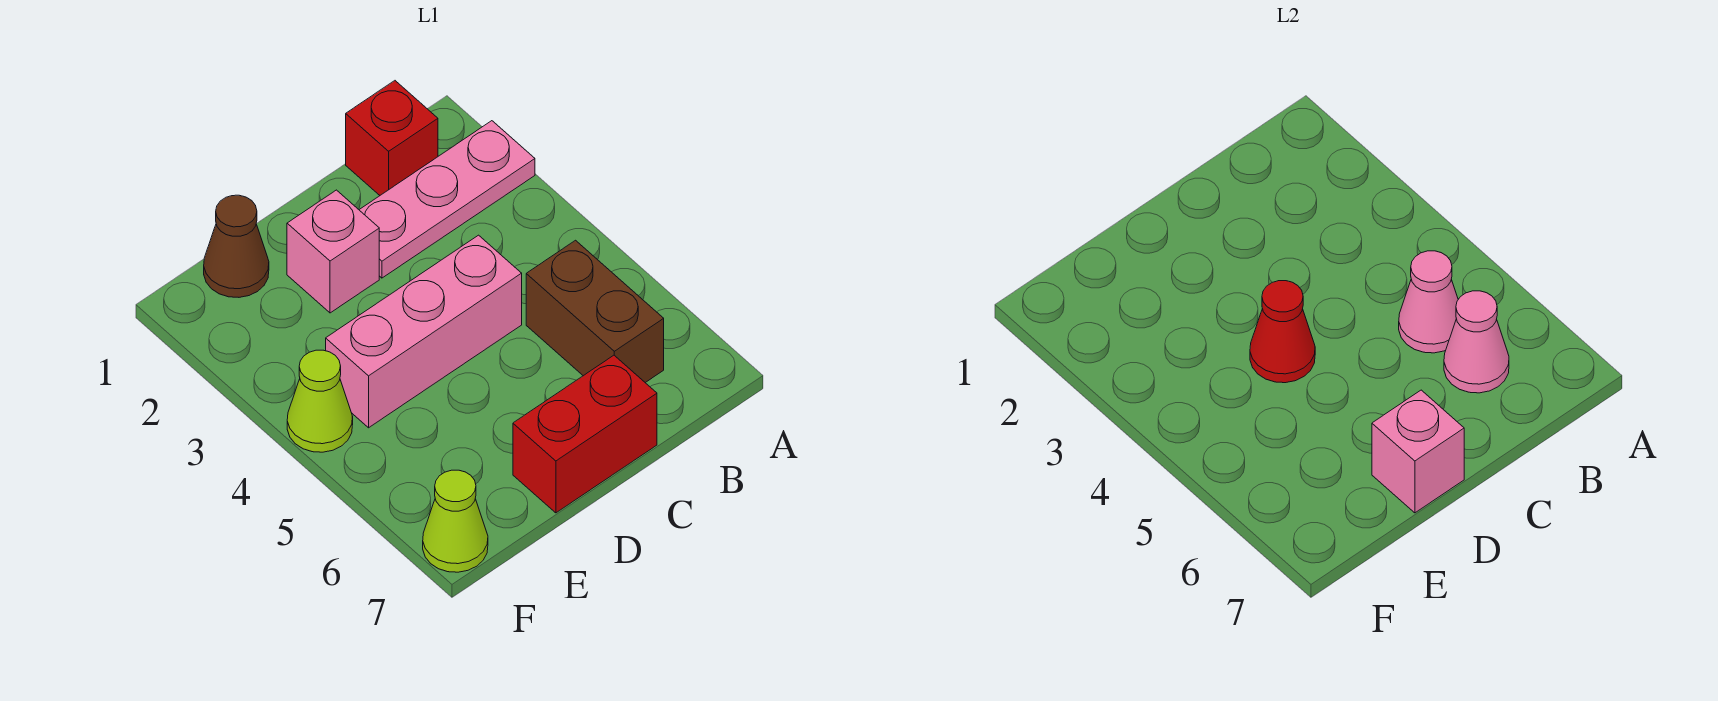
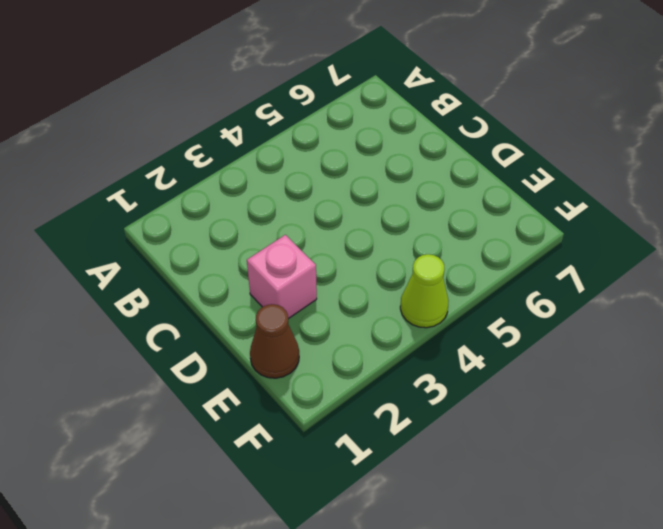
none -> pink plate A2:C2 level 1
none -> red brick B1 level 1
none -> brown brick B5:B6 level 1

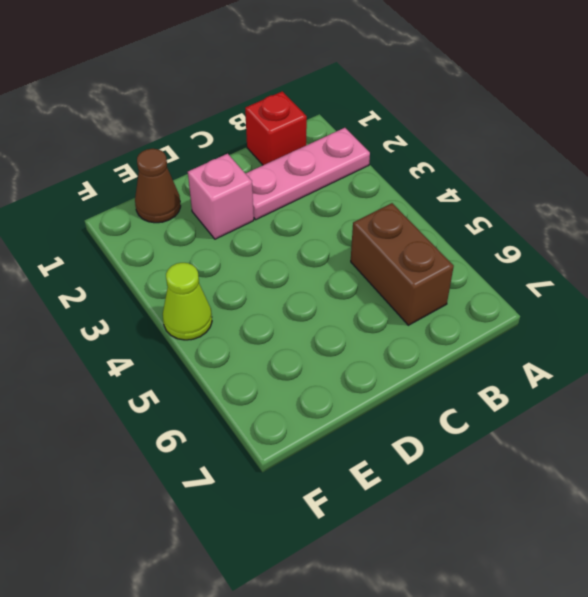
none -> pink brick C4:E4 level 1
none -> red brick C7:D7 level 1
none -> lime cone F7 level 1

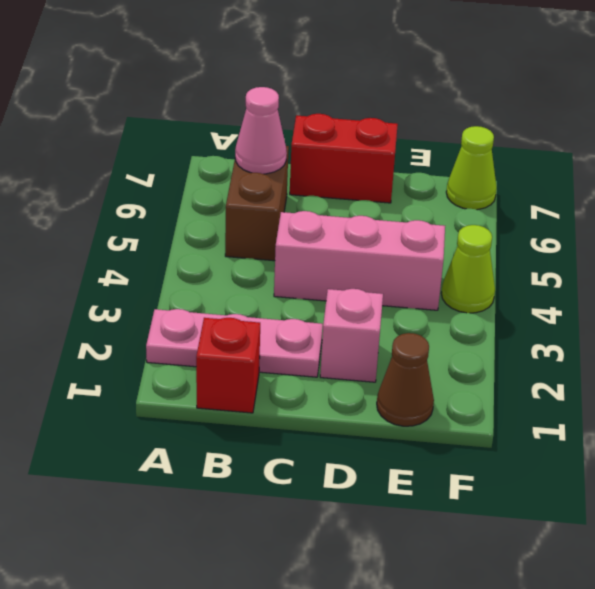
none -> pink cone B5 level 2
none -> red cone D4 level 2
none -> pink brick D7 level 2

